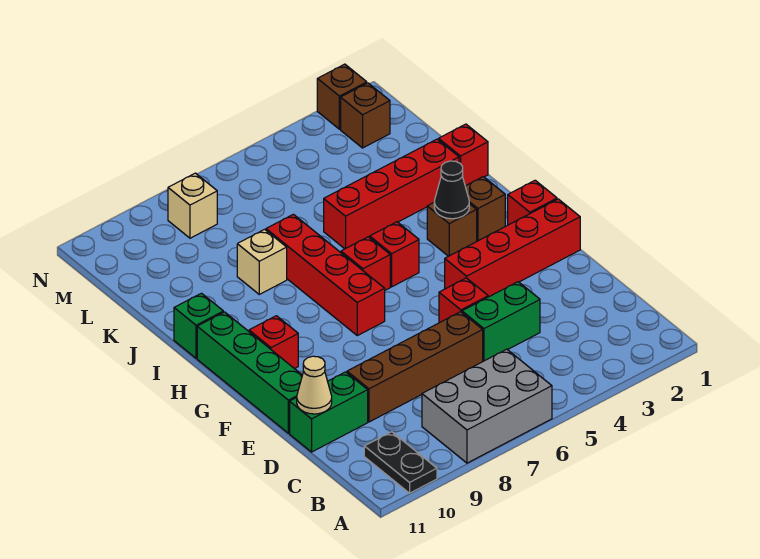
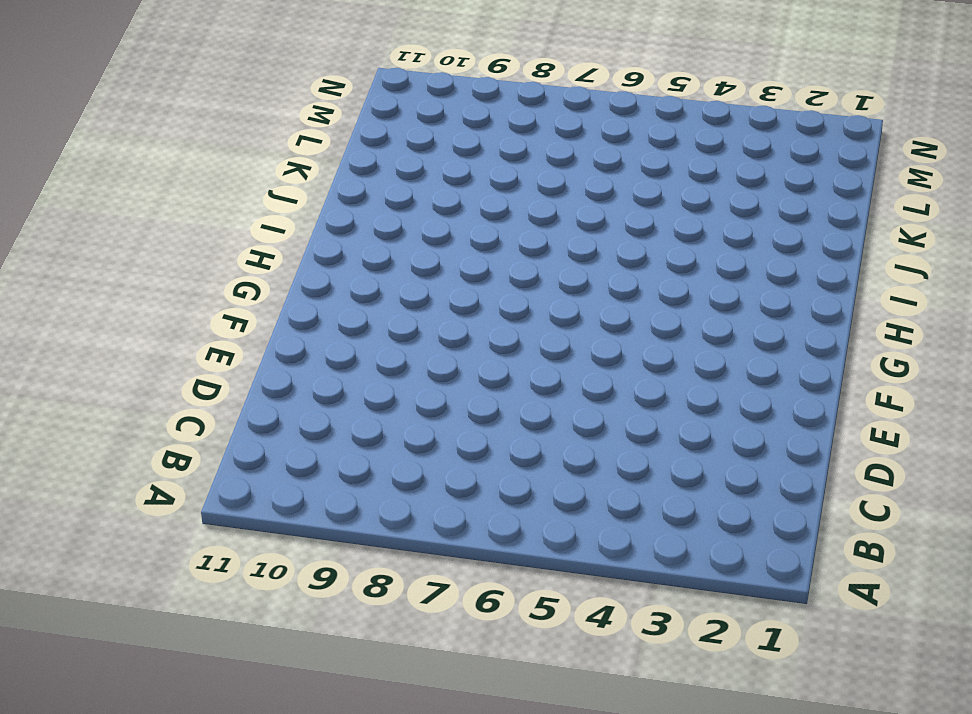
none -> grey brick A6:B8 level 1
none -> black plate A10:B10 level 1
none -> green brick D4:D5 level 1

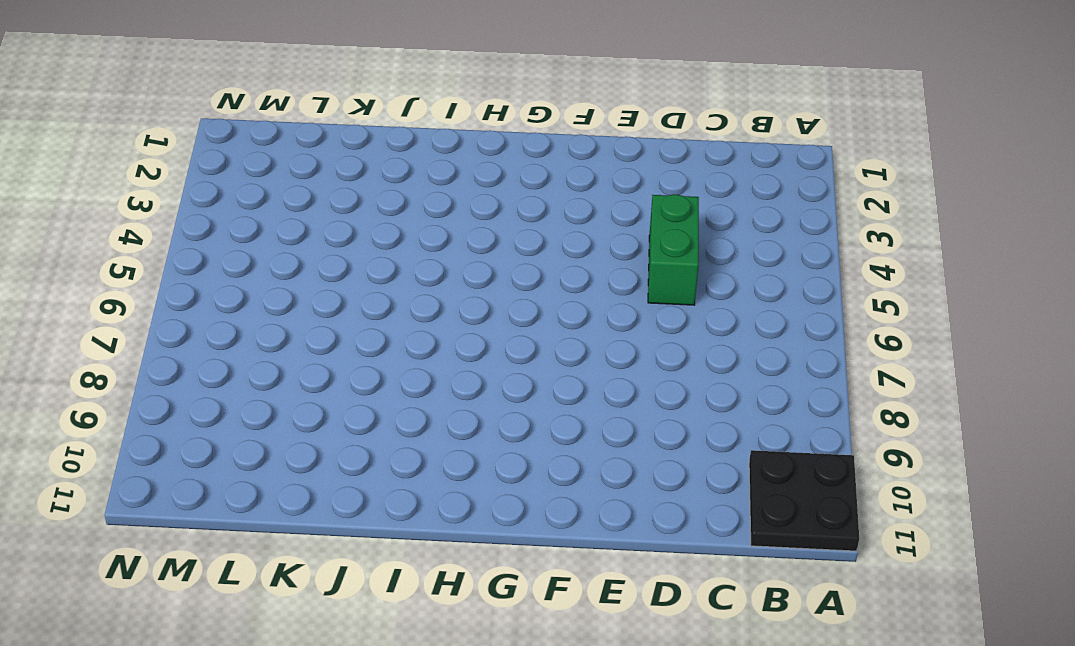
black plate A10:B11 level 1 -> black plate A10:B10 level 1
none -> grey brick A6:B8 level 1
none -> brown brick D6:D9 level 1
none -> green brick D10:D11 level 1

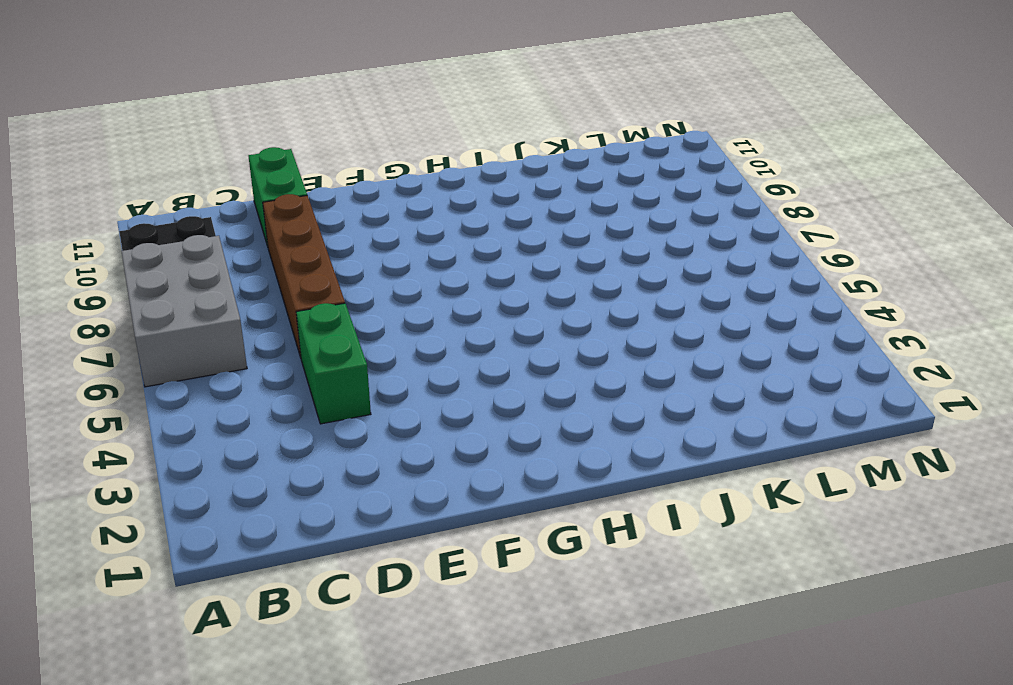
none -> red brick E5 level 1
none -> green brick E11:H11 level 1
none -> red brick F1:F4 level 1

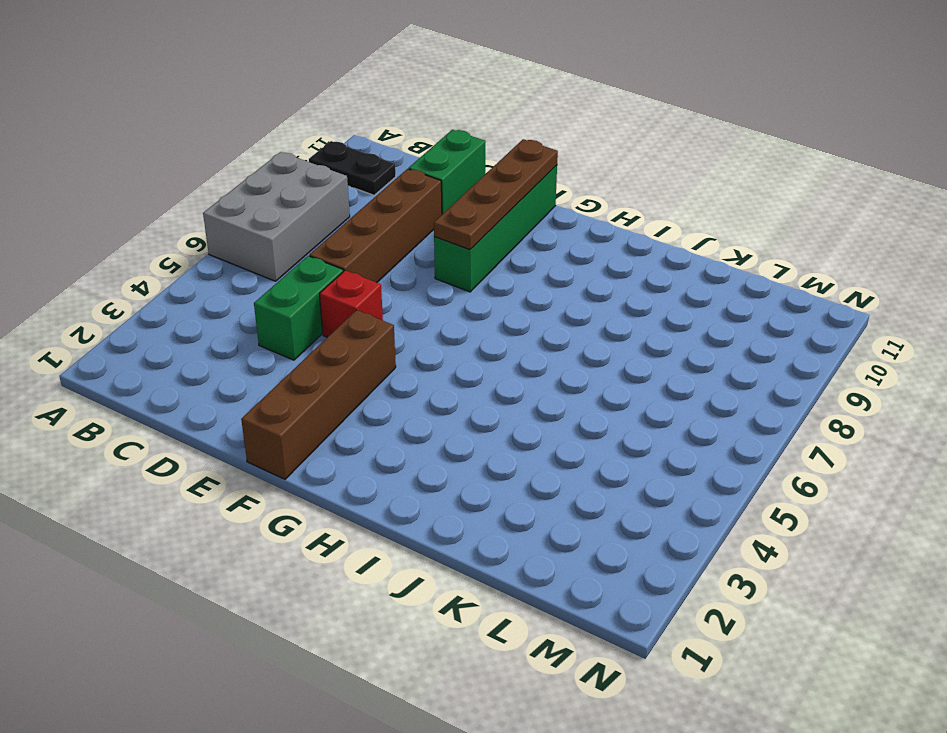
brown brick F1:F4 level 1 -> red brick F1:F4 level 1
green brick F8:F11 level 1 -> green brick E11:H11 level 1
brown plate F8:F11 level 2 -> none
none -> red brick G1 level 1
none -> red brick G7:J7 level 1
none -> red brick G10 level 1

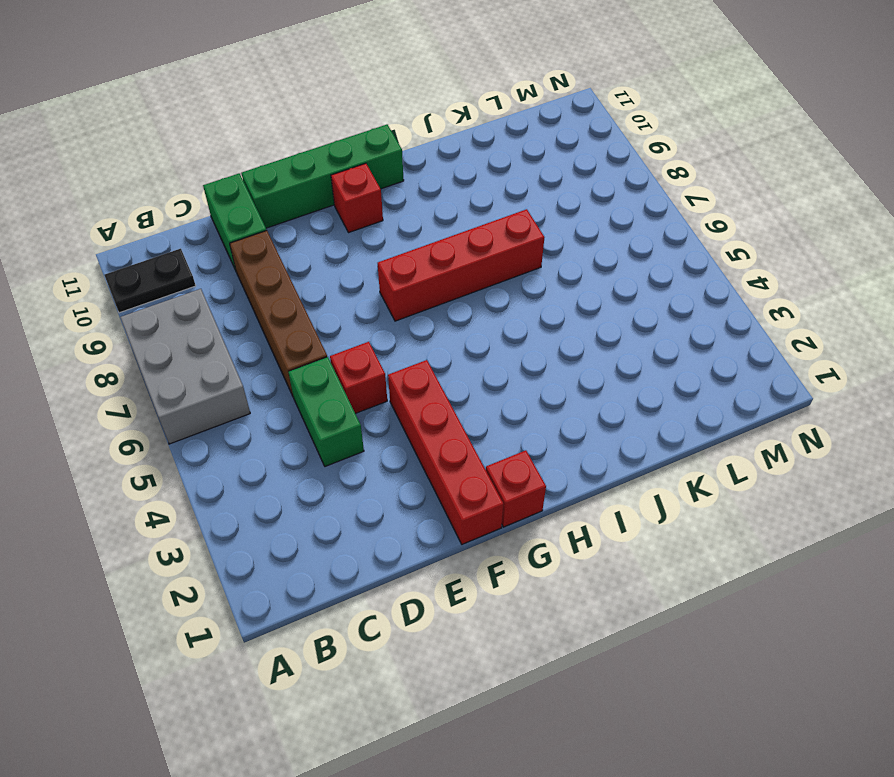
none -> brown brick H2 level 1
none -> brown brick H3 level 1
none -> red brick H5 level 1

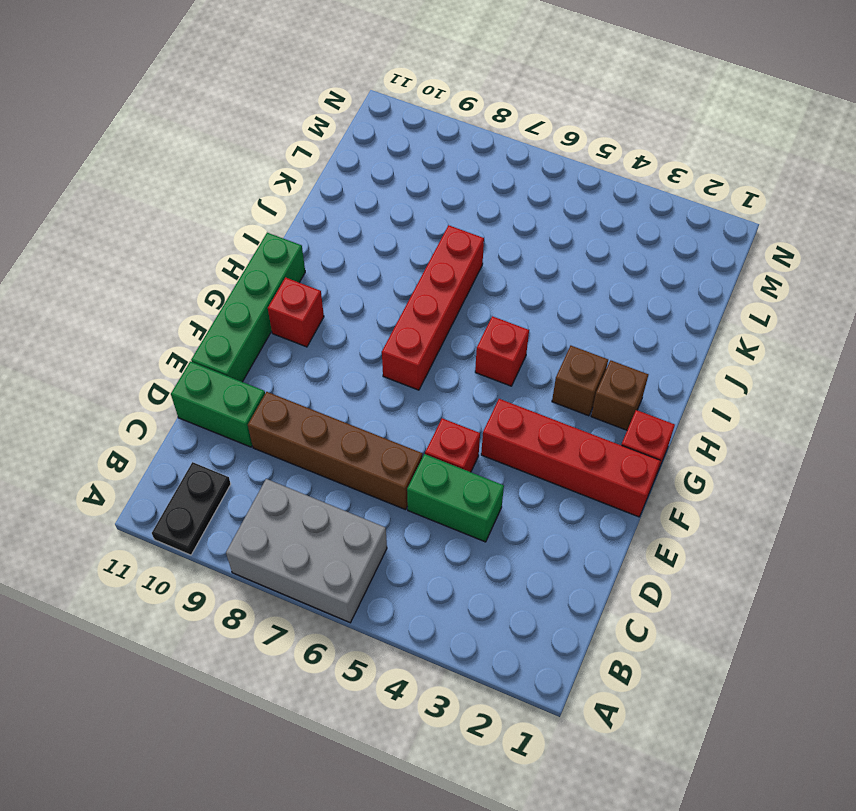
none -> red brick H6 level 1
none -> green brick I11 level 1
none -> red brick J1 level 1

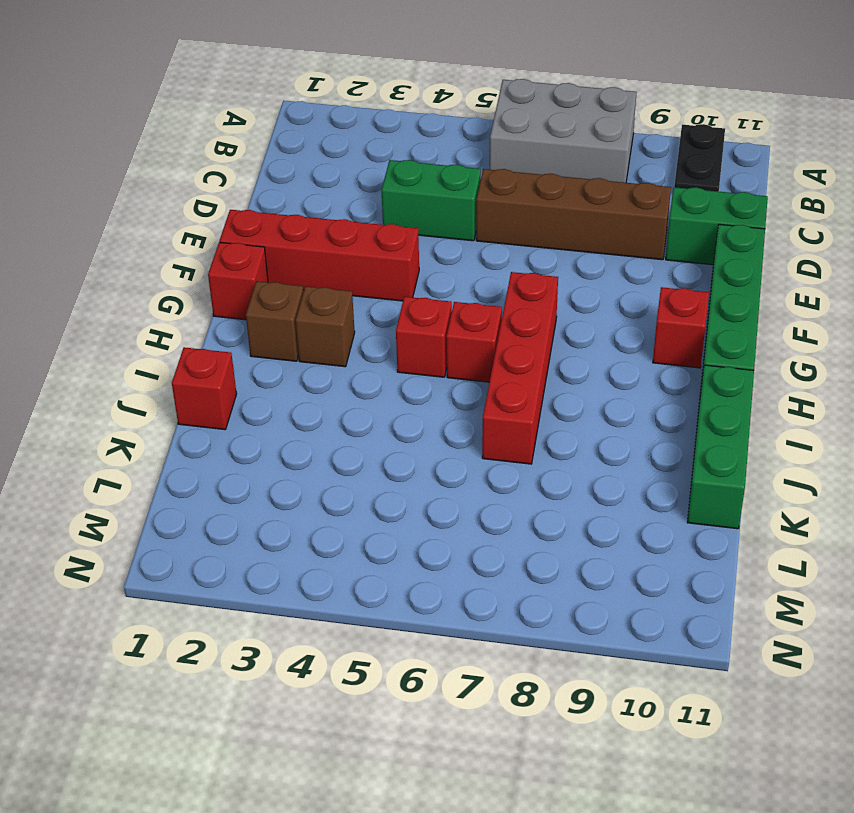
green brick I11:K11 level 1 -> green brick I11 level 1
none -> red brick E5 level 1
none -> red brick J2:J5 level 1
none -> tan brick J8 level 1

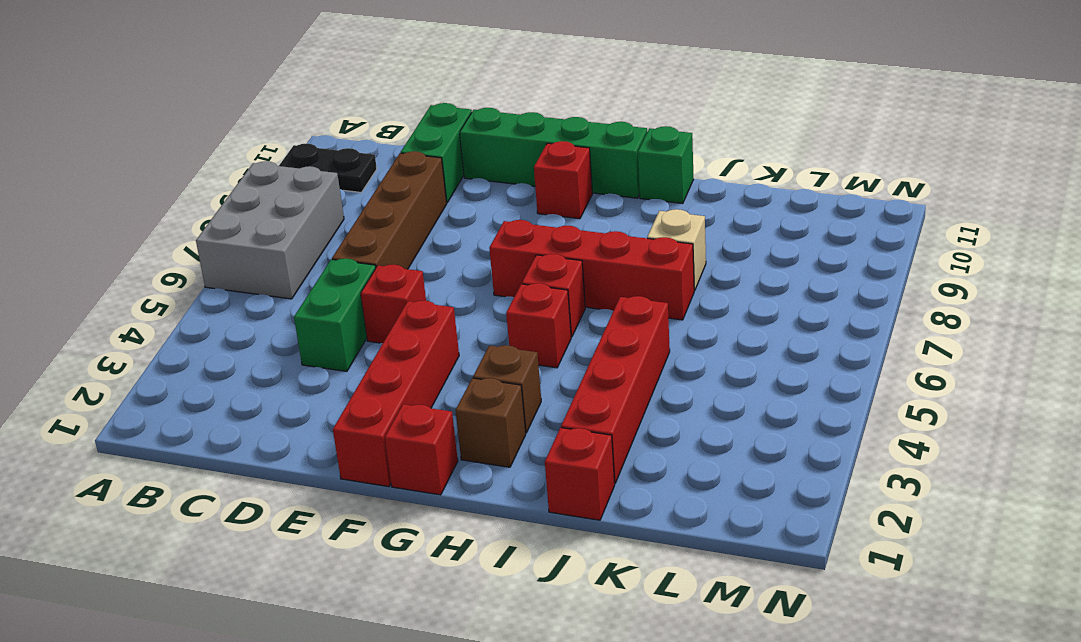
none -> brown brick M2 level 1
none -> tan brick M8 level 1
none -> brown brick N2 level 1

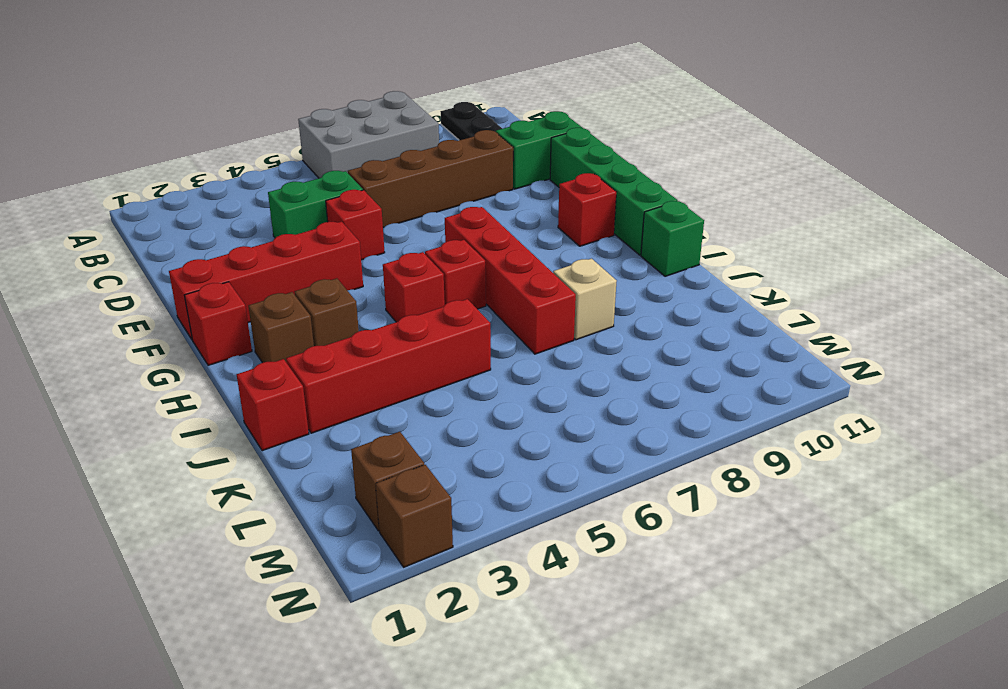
none -> tan brick M8 level 1
none -> tan cone D11 level 2
none -> black cone H3 level 2

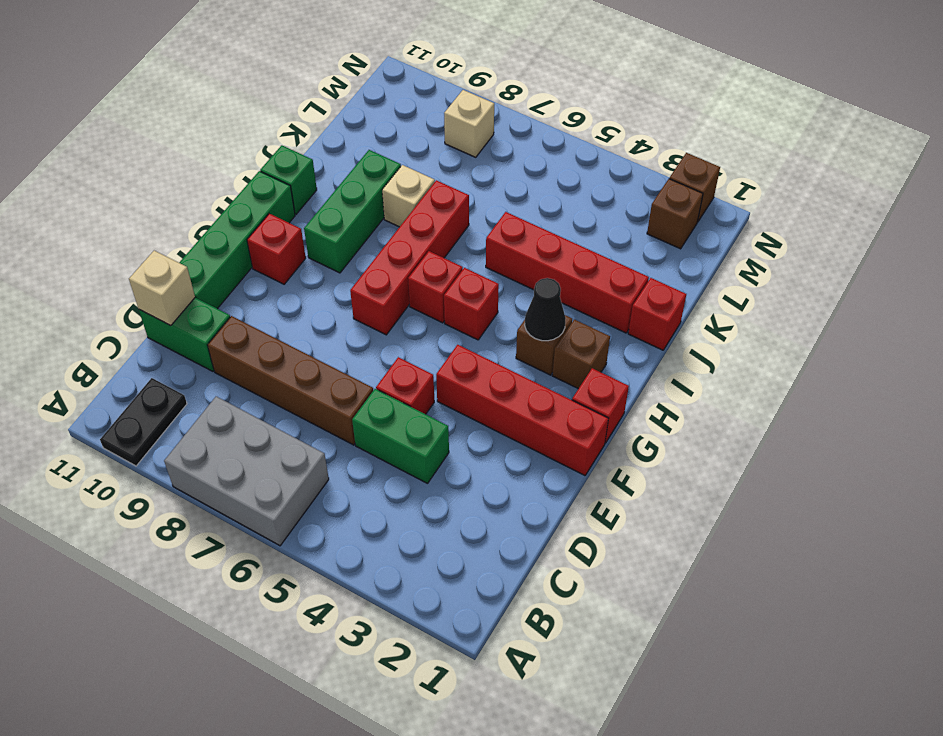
tan brick D11 level 2 -> tan cone D11 level 2
green brick H9:J9 level 1 -> none

